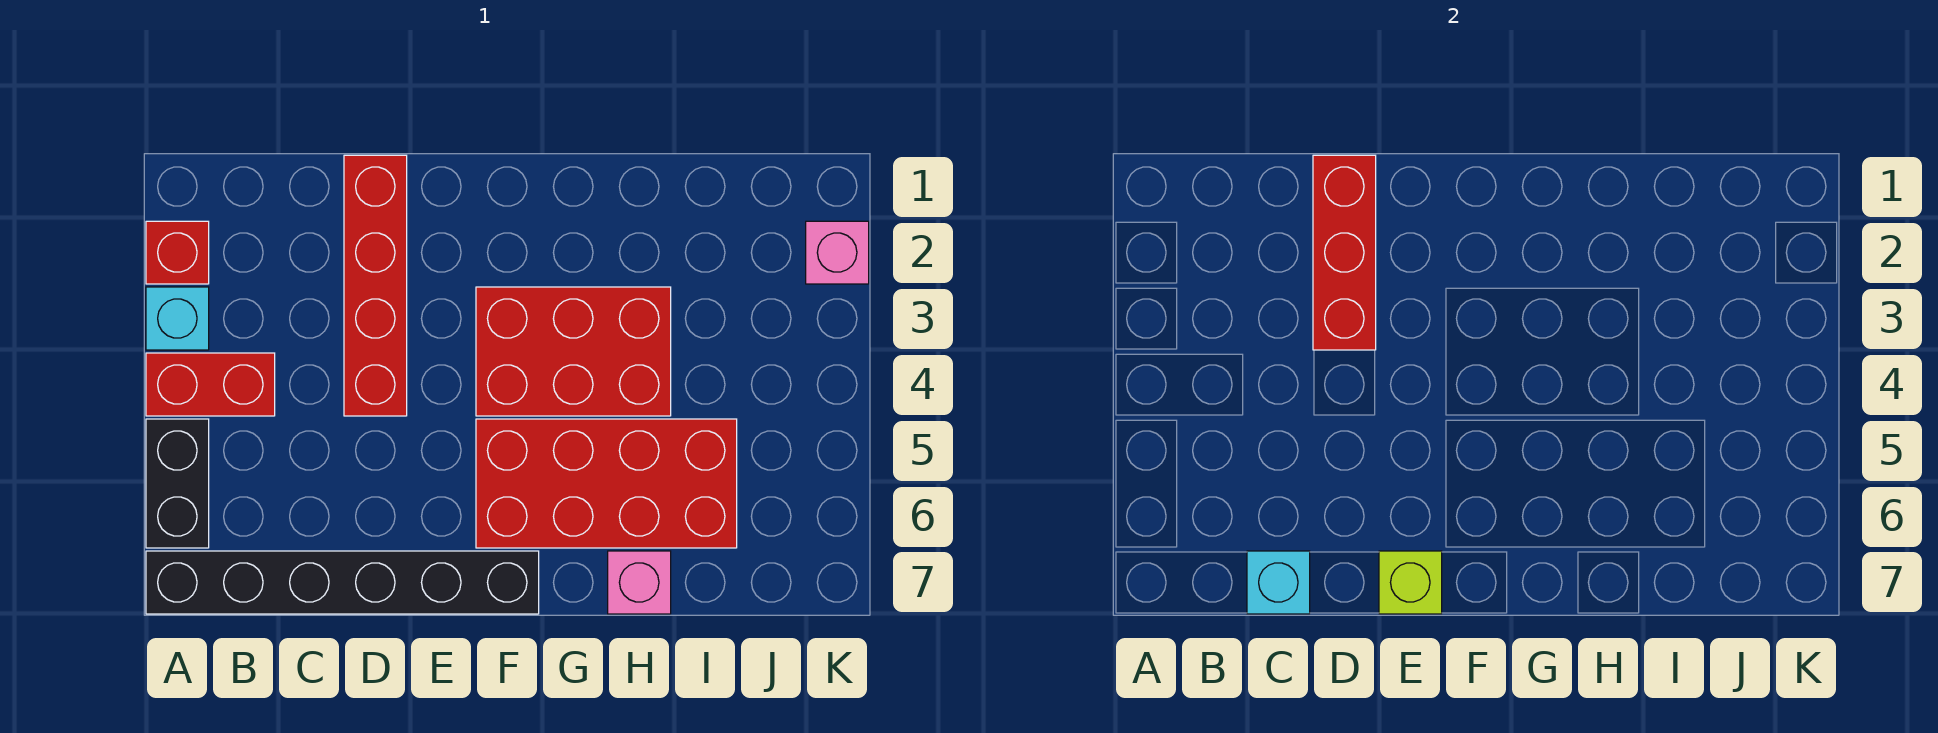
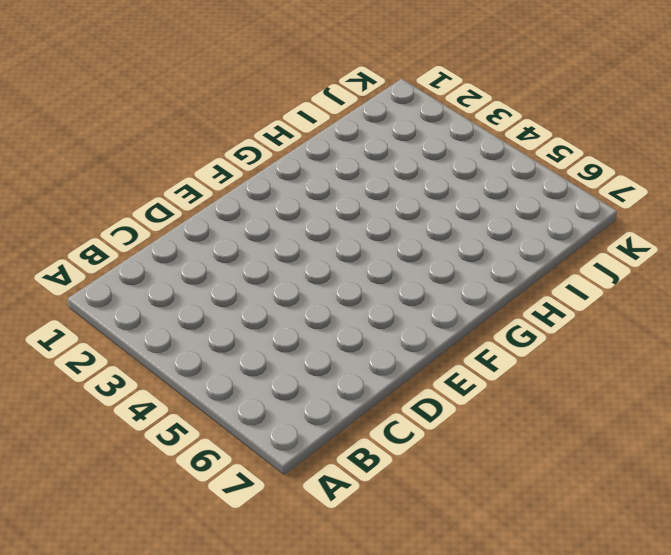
none -> red brick A2 level 1
none -> cyan brick A3 level 1
none -> red brick A4:B4 level 1

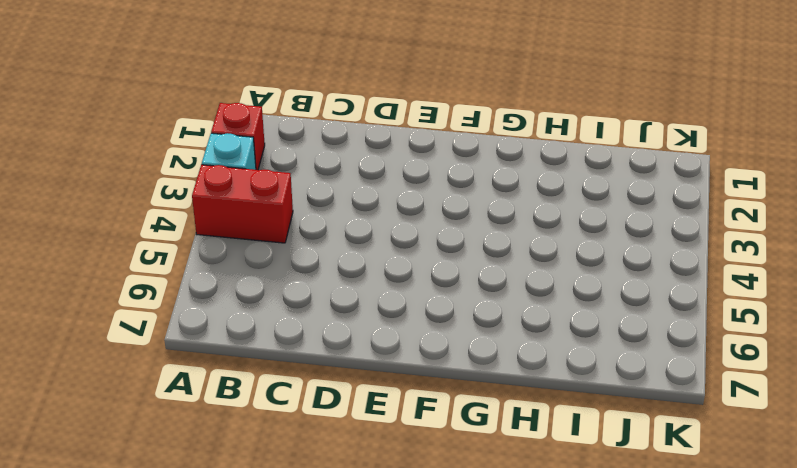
none -> black brick A5:A6 level 1
none -> black brick A7:F7 level 1
none -> red brick D1:D4 level 1

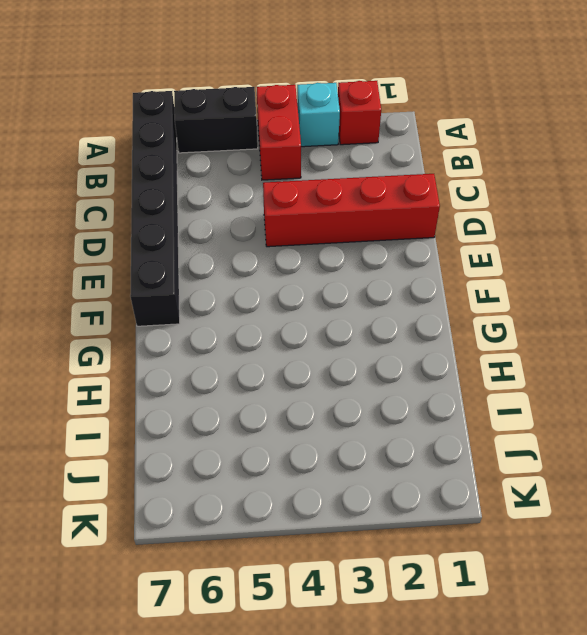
none -> red brick F3:H4 level 1
none -> red brick F5:I6 level 1
none -> pink brick H7 level 1

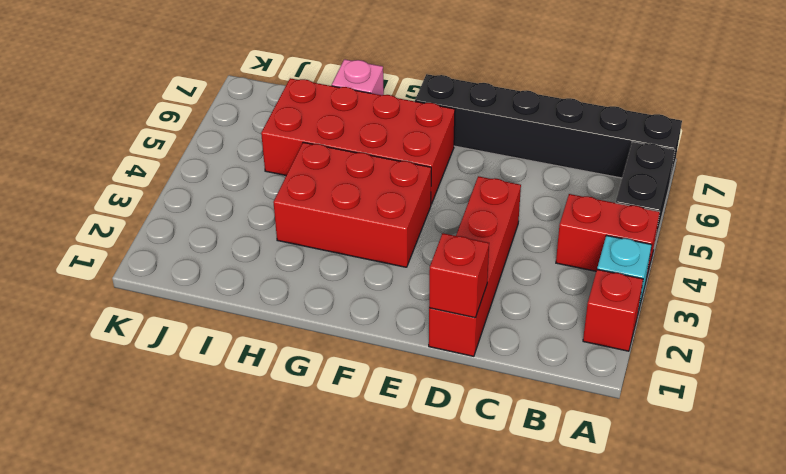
red brick D1 level 2 -> red brick D1:D3 level 2
none -> pink brick K2 level 1
none -> cyan brick C7 level 2
none -> lime brick E7 level 2

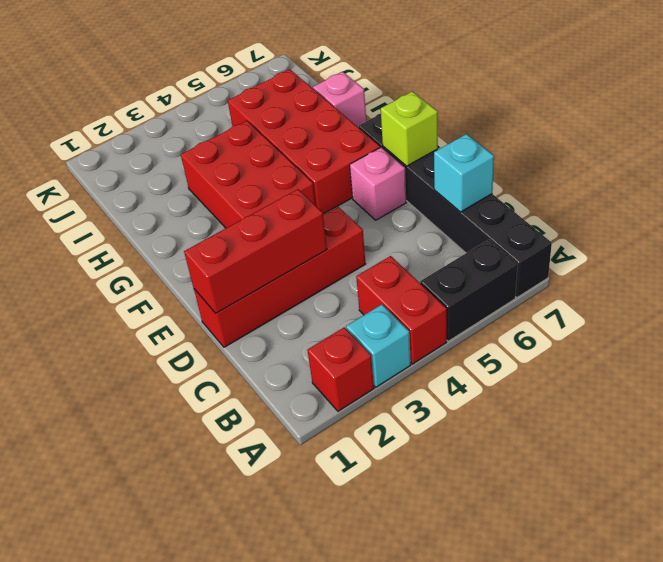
pink brick E6 level 1 -> pink brick K2 level 1

